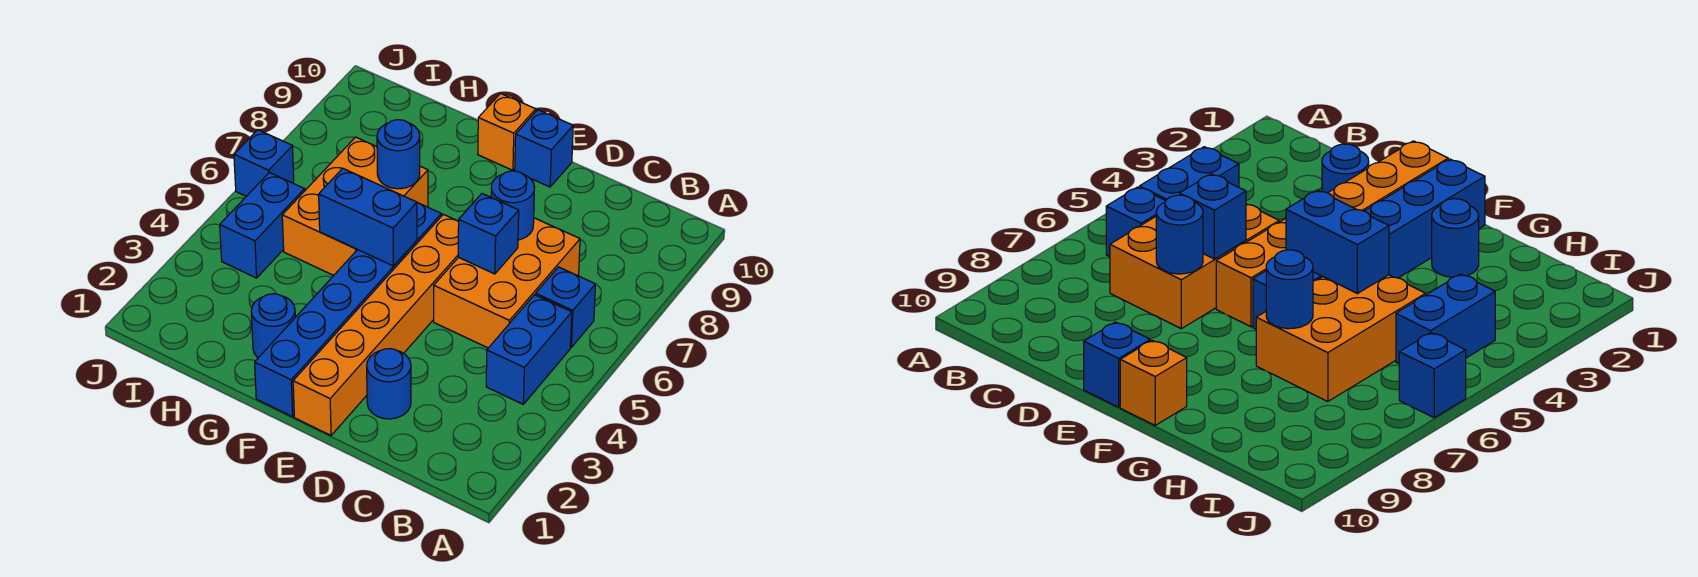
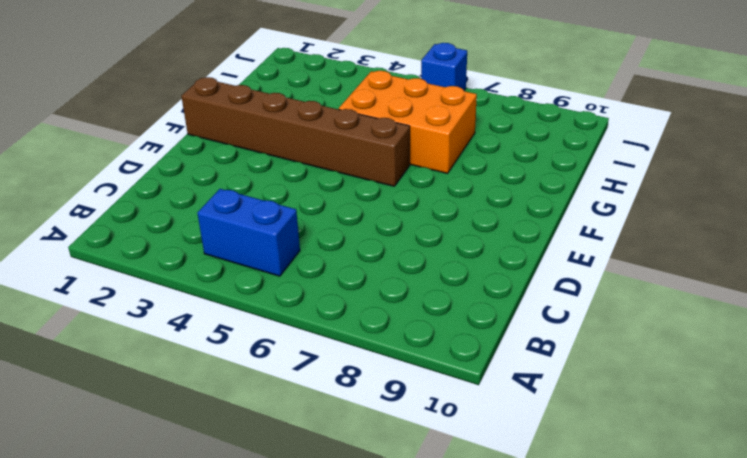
brown brick F1:F6 level 1 -> blue brick F1:F6 level 1
none -> blue brick B6 level 1
none -> orange brick C5:D7 level 1
none -> blue round brick D2 level 1

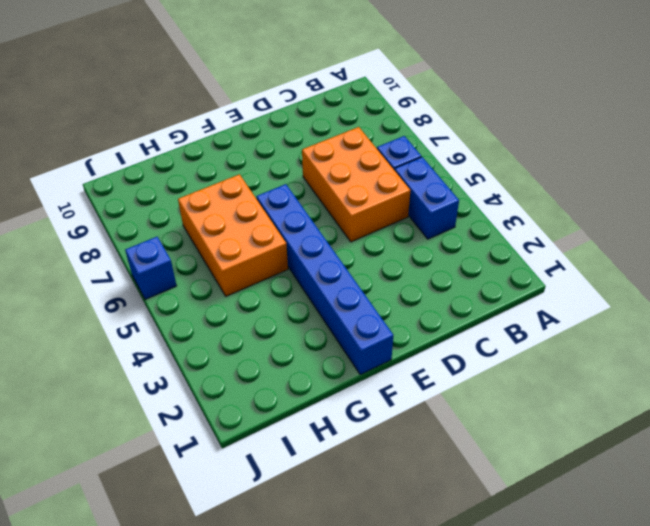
none -> blue round brick D2 level 1
none -> orange brick E1:E6 level 1
none -> blue brick E10 level 1

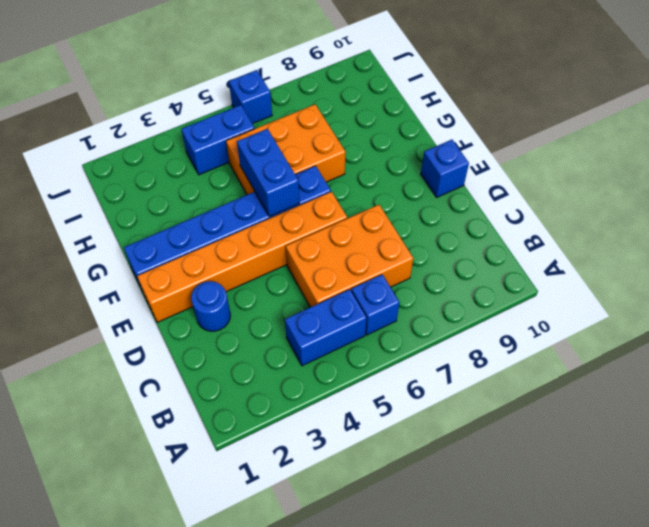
none -> orange brick F10 level 1
none -> blue round brick G2 level 1
none -> blue brick D6 level 2

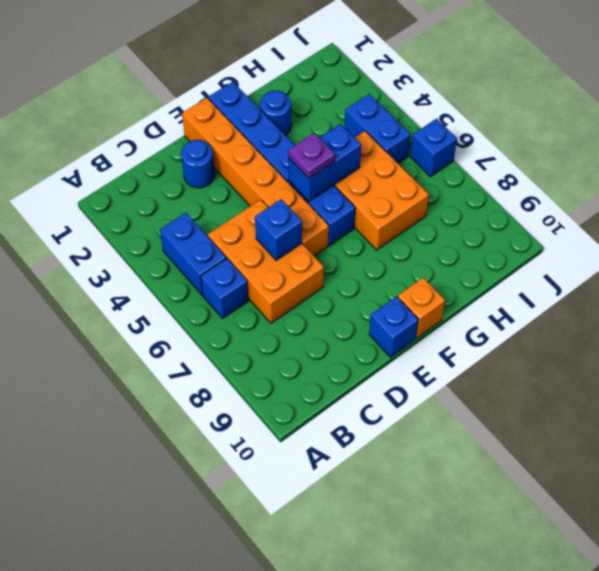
purple plate F5 level 3 -> none
none -> blue round brick D7 level 2
none -> blue round brick G7 level 2

